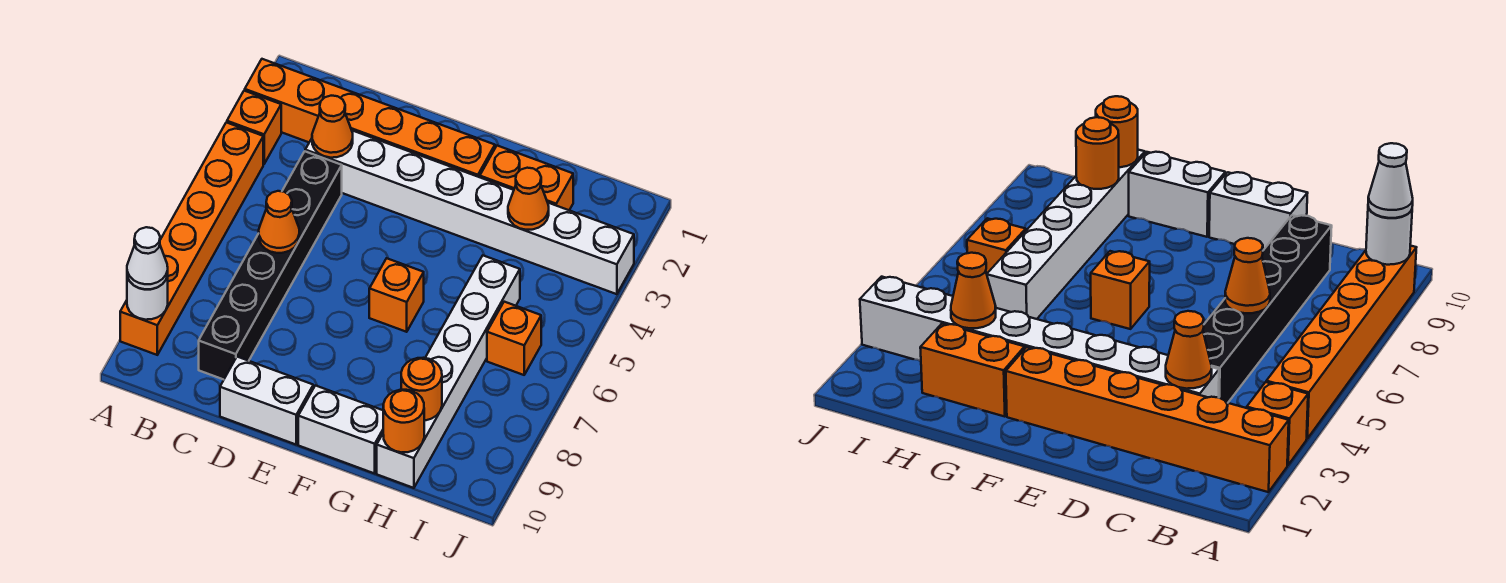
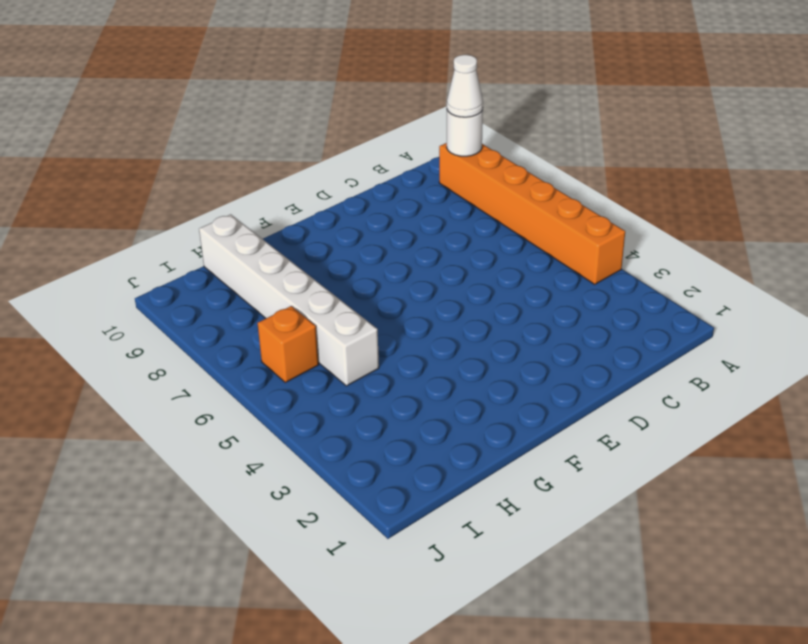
none -> orange brick A2:F2 level 1
none -> orange brick A3 level 1
none -> white brick C3:J3 level 1

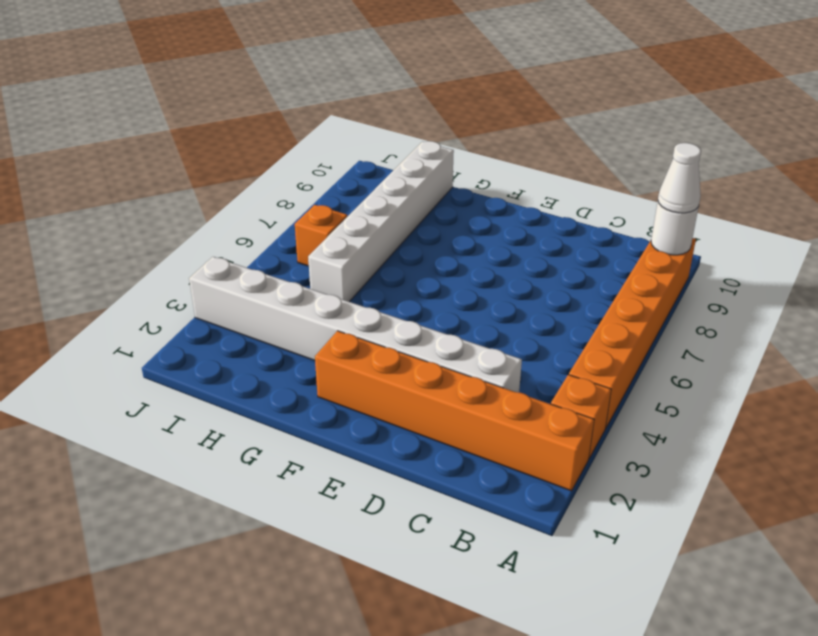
none -> black brick C4:C9 level 1
none -> white brick D10:E10 level 1
none -> orange brick F6 level 1

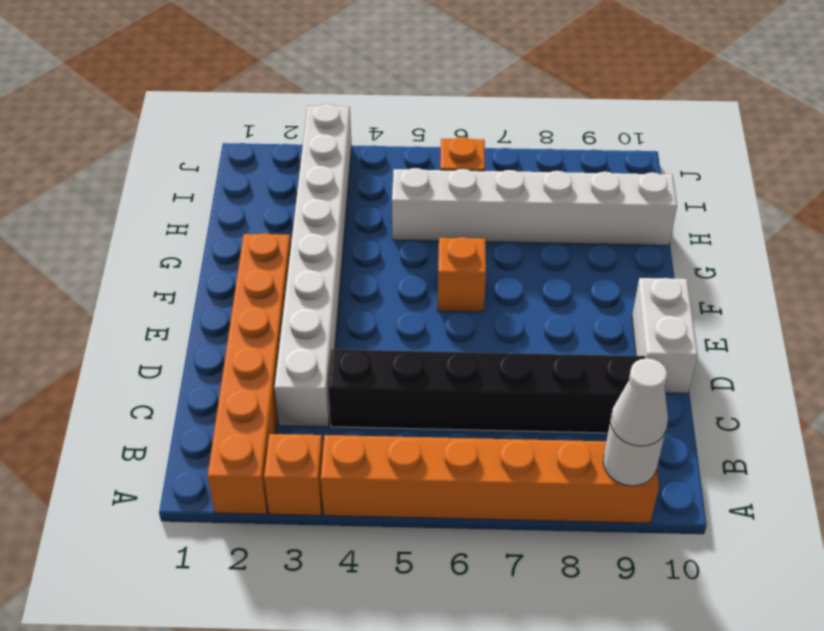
none -> white brick F10:G10 level 1
none -> orange brick G2:H2 level 1
none -> orange cone C3 level 2

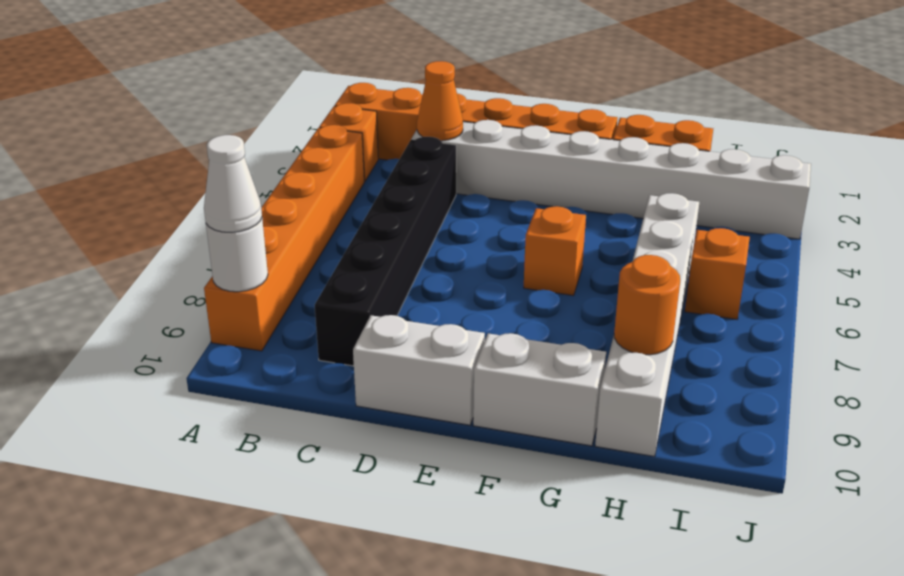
none -> orange cone C6 level 2
none -> orange cone H3 level 2
none -> orange round brick H10 level 2

